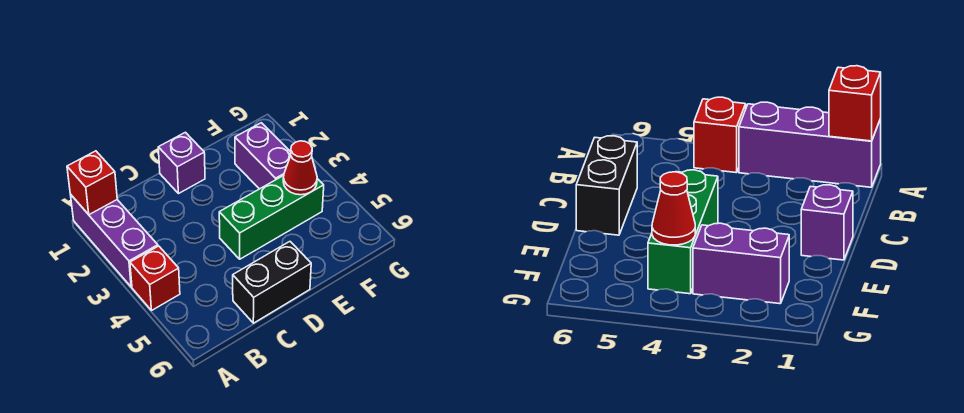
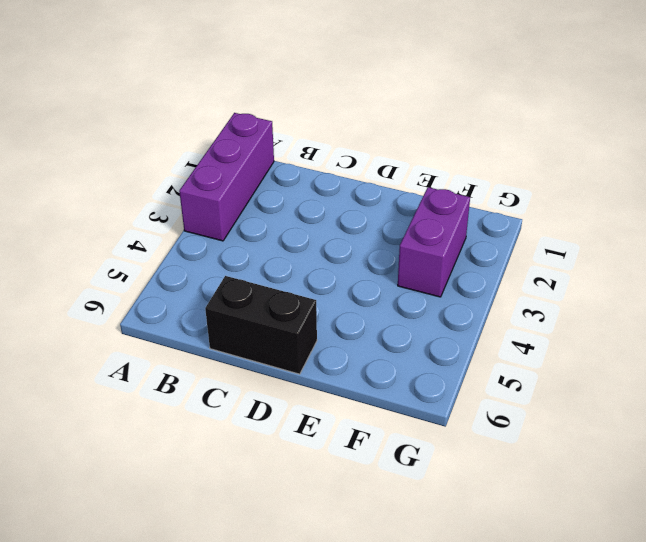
none -> red brick A4 level 1
none -> purple brick D1 level 1

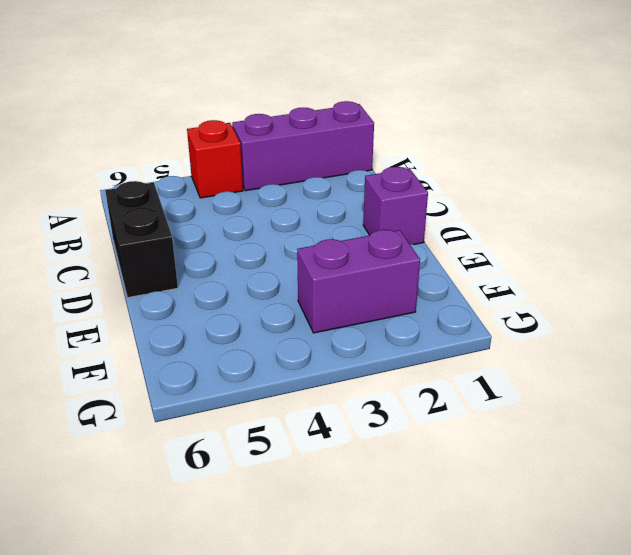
none -> green brick D4:F4 level 1
none -> red brick A1 level 2

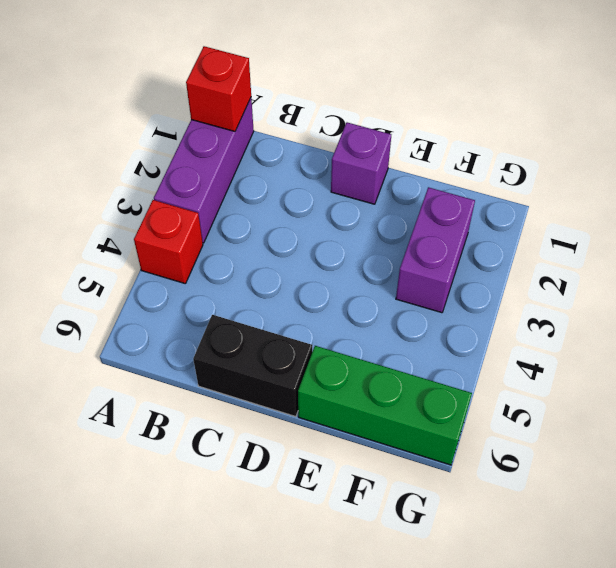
green brick E6:G6 level 1 -> green brick D4:F4 level 1
none -> red cone F4 level 2

